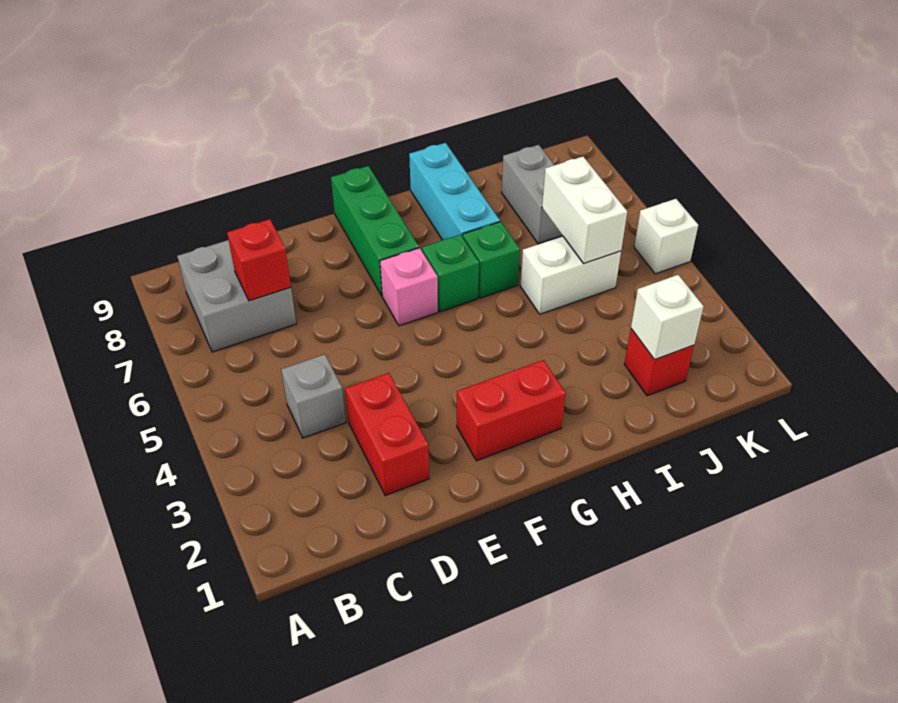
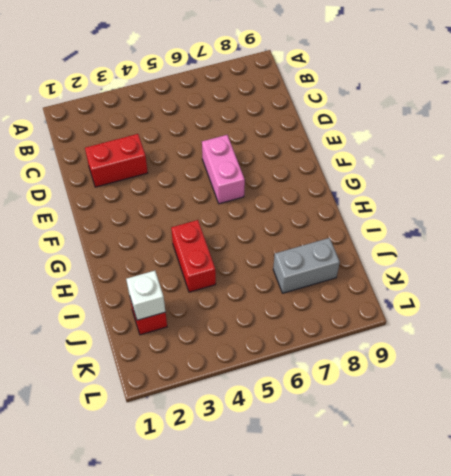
pink brick E6:F6 level 1 -> pink brick F6 level 1
red brick H4:I4 level 1 -> red brick F2:G2 level 1
none -> grey brick B7:C8 level 1
none -> grey brick C4 level 1
none -> green brick F7:F9 level 1

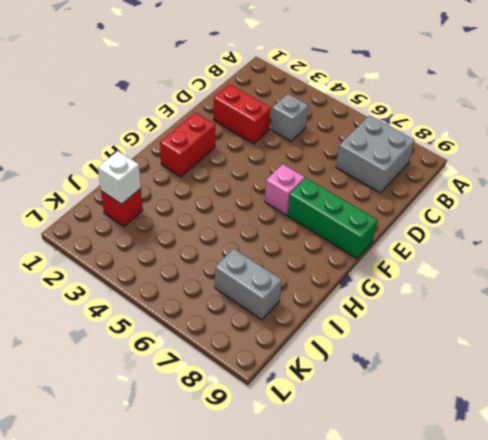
none -> green brick G6 level 1
none -> green brick H6 level 1
none -> cyan brick H7:H9 level 1

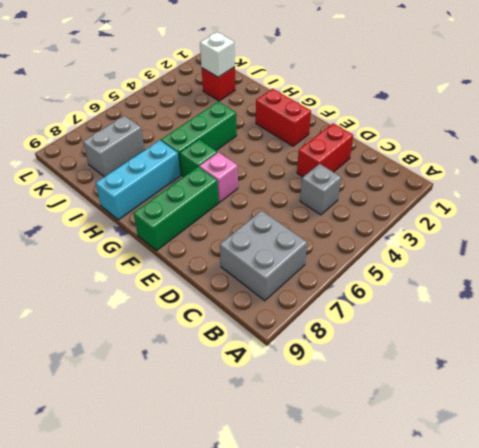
green brick H4:H6 level 1 -> green brick H6 level 1
none -> white brick I5:J5 level 1
none -> white brick L5 level 1
none -> red brick C7 level 2

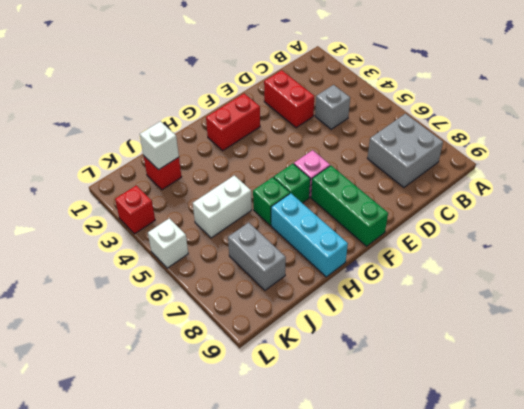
red brick L3 level 1 -> red brick C7 level 2
none -> white brick J5:J6 level 2

